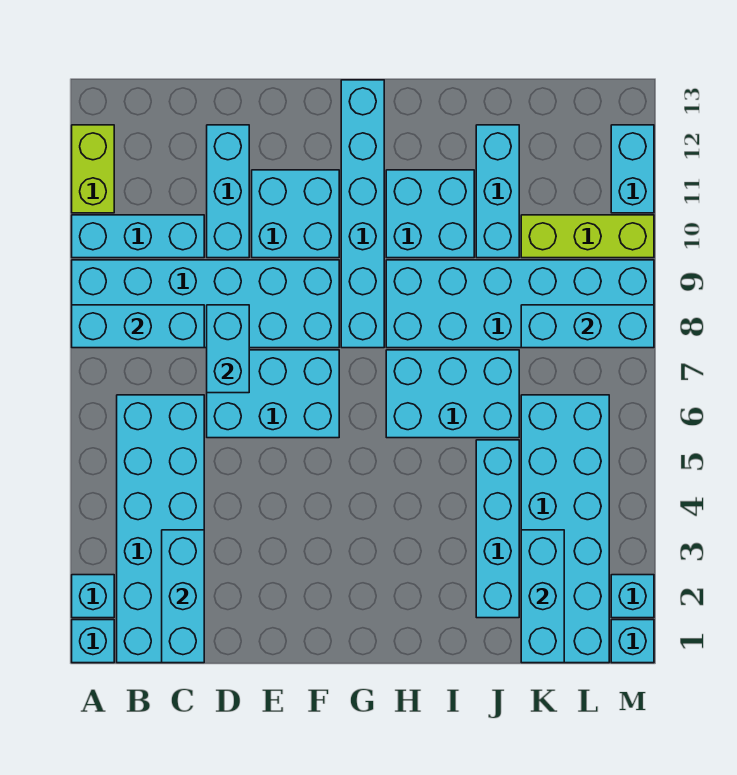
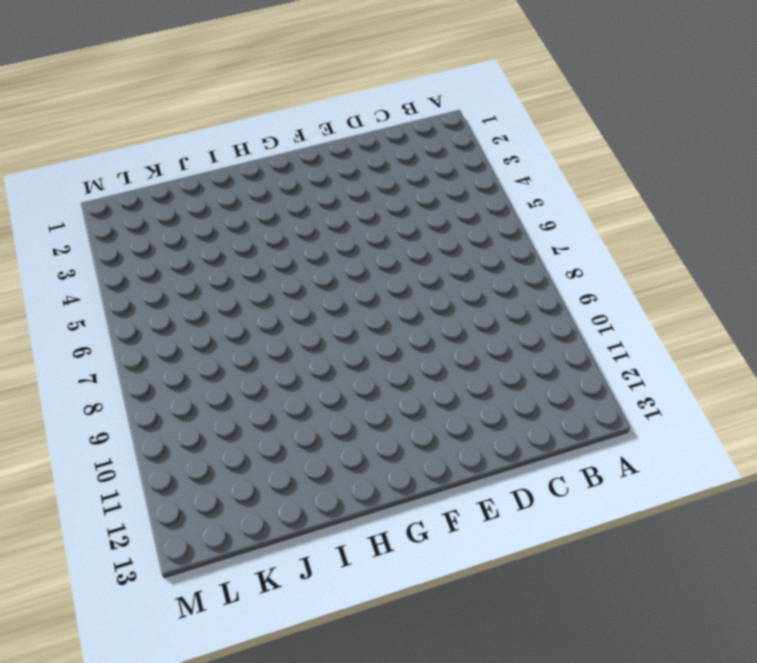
none -> cyan brick A1 level 1
none -> cyan brick A2 level 1
none -> cyan brick A8:F9 level 1

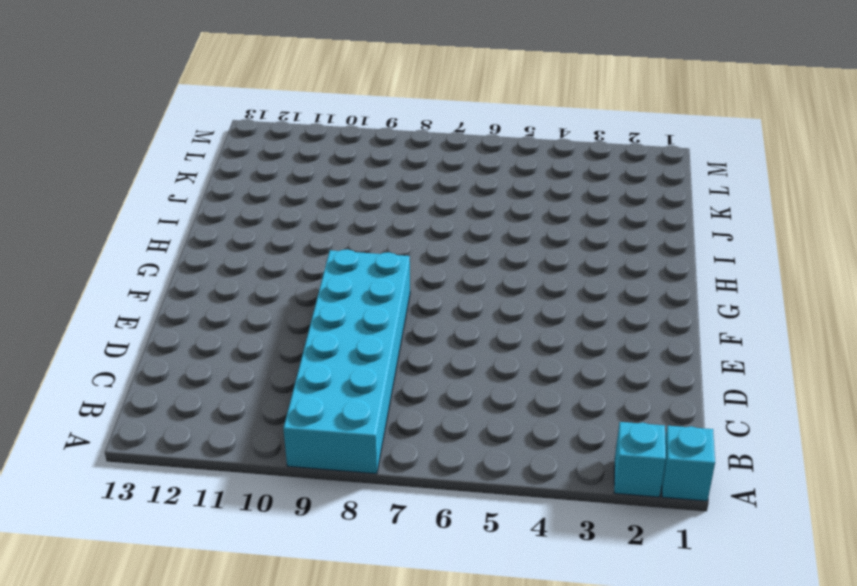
none -> cyan brick A10:C10 level 1
none -> lime brick A11:A12 level 1
none -> cyan brick B1:C6 level 1

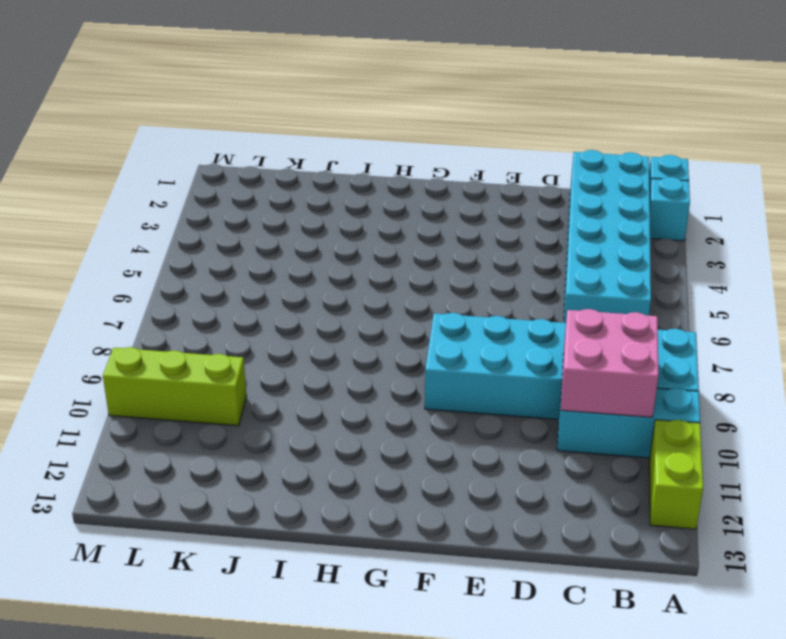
pink brick B9:C10 level 2 -> none
none -> cyan brick D6:F7 level 1
none -> cyan brick D10:D12 level 1
none -> cyan brick E10:F11 level 1

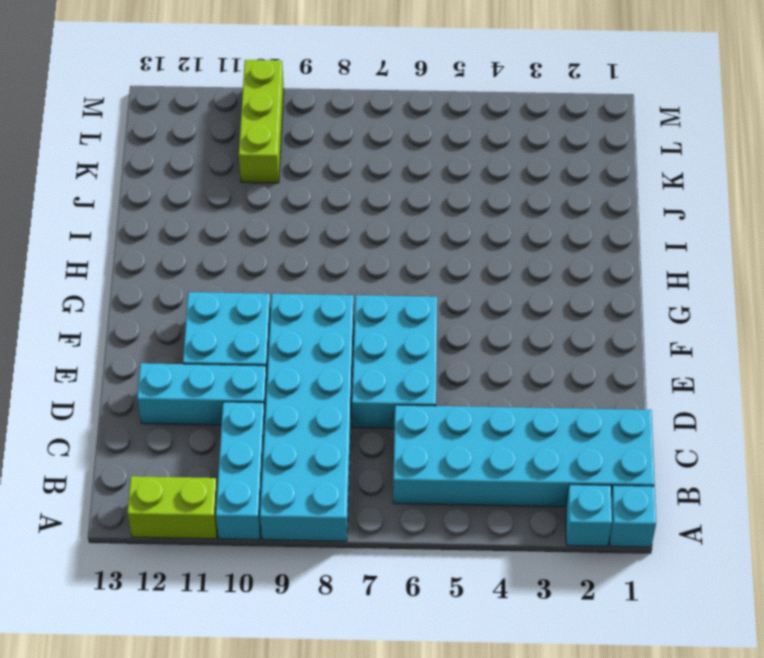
none -> cyan brick G8:G13 level 1
none -> cyan brick H6:J7 level 1
none -> cyan brick H8:M9 level 1

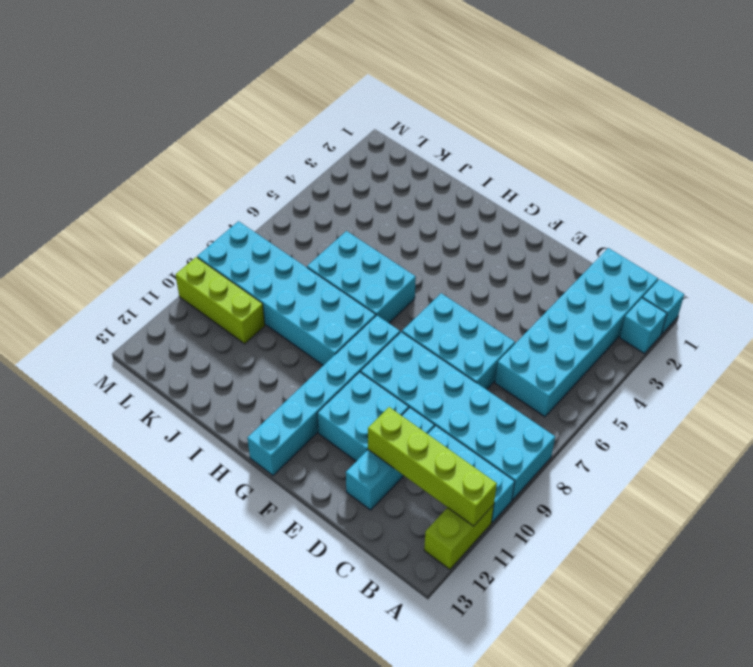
lime brick A11:D11 level 2 -> none
none -> cyan brick H10:I11 level 1
none -> cyan brick J2:J5 level 1
none -> cyan brick J10:J12 level 1

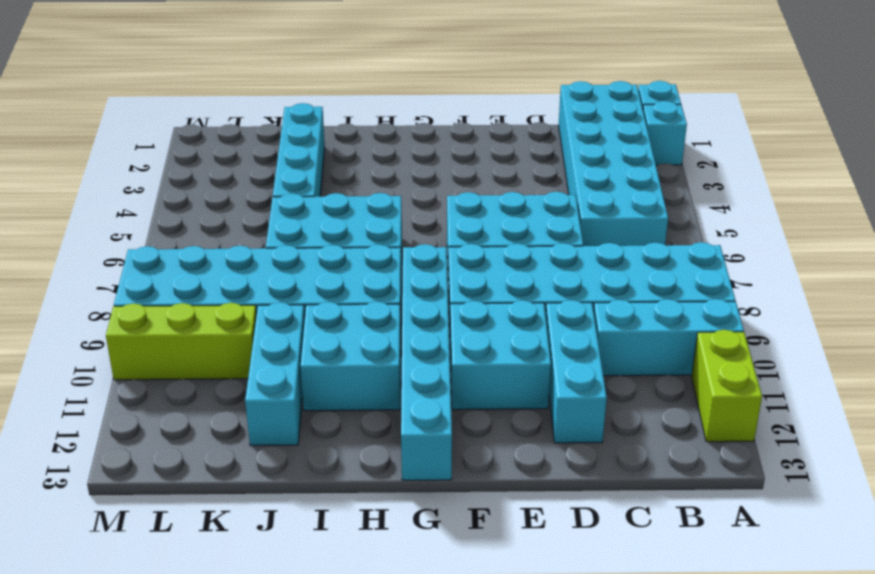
none -> cyan brick K1:L6 level 1
none -> cyan brick M1 level 1
none -> cyan brick M2 level 1

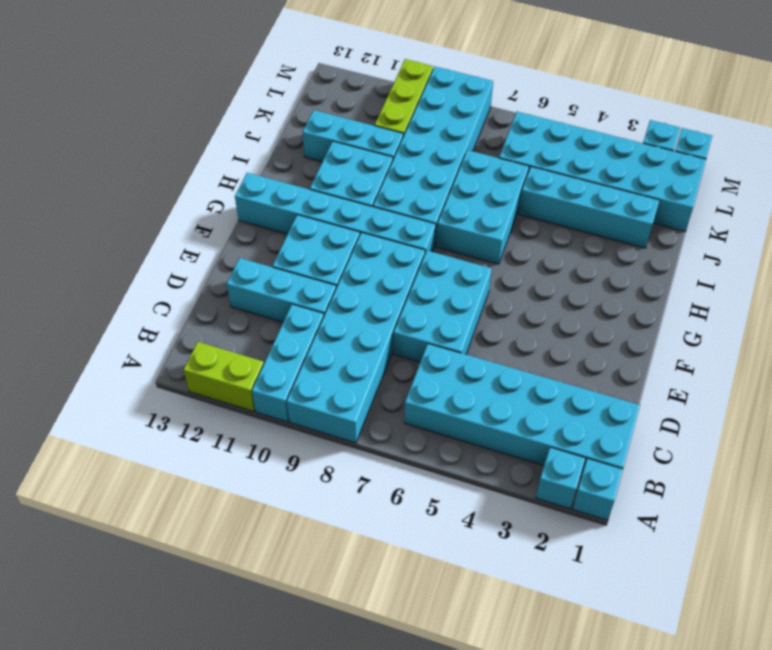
none -> cyan brick M11:M12 level 1
none -> cyan brick A8:C8 level 2
none -> cyan brick C1:C3 level 2

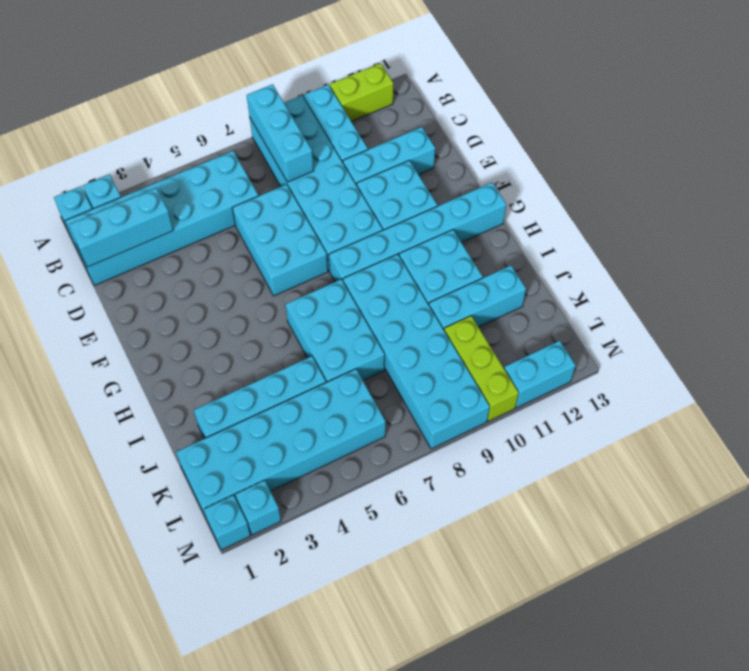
none -> cyan brick D7:D8 level 2
none -> cyan brick K1:K3 level 2
none -> cyan brick K8:M8 level 2

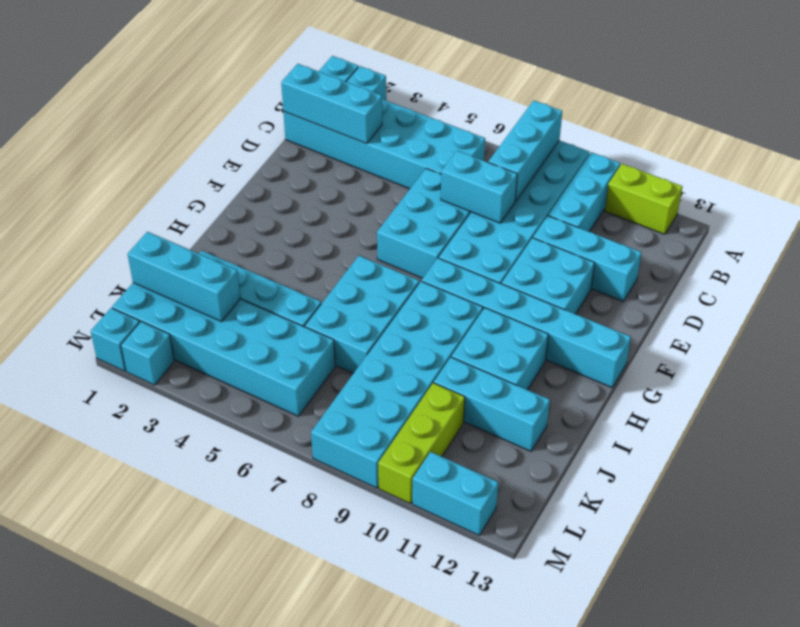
none -> cyan brick K8:M8 level 2

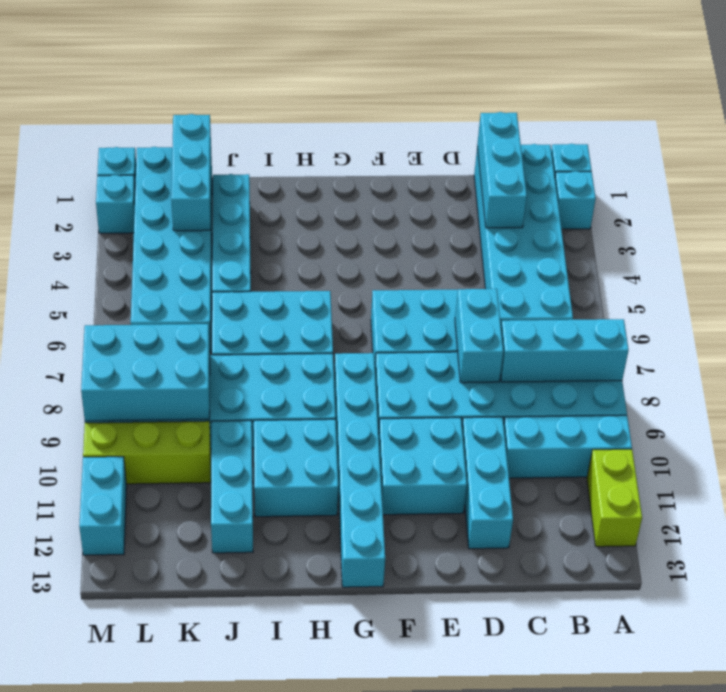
cyan brick K8:M9 level 2 -> cyan brick K8:M8 level 2

